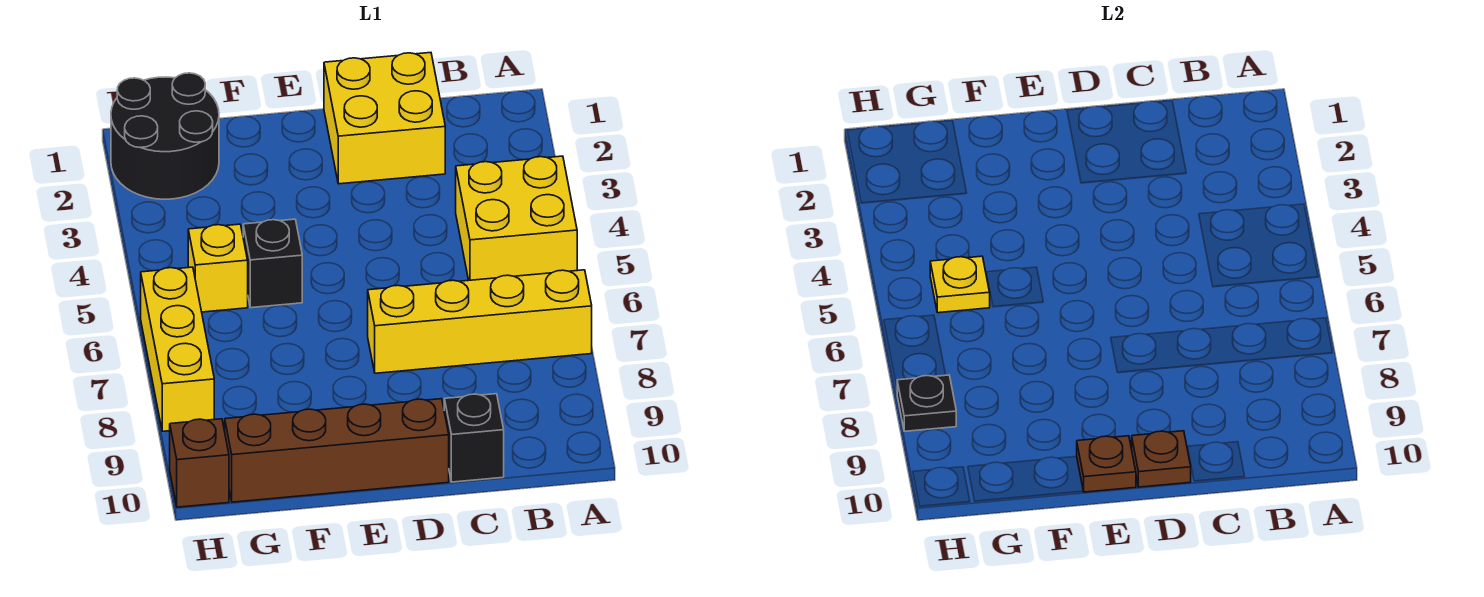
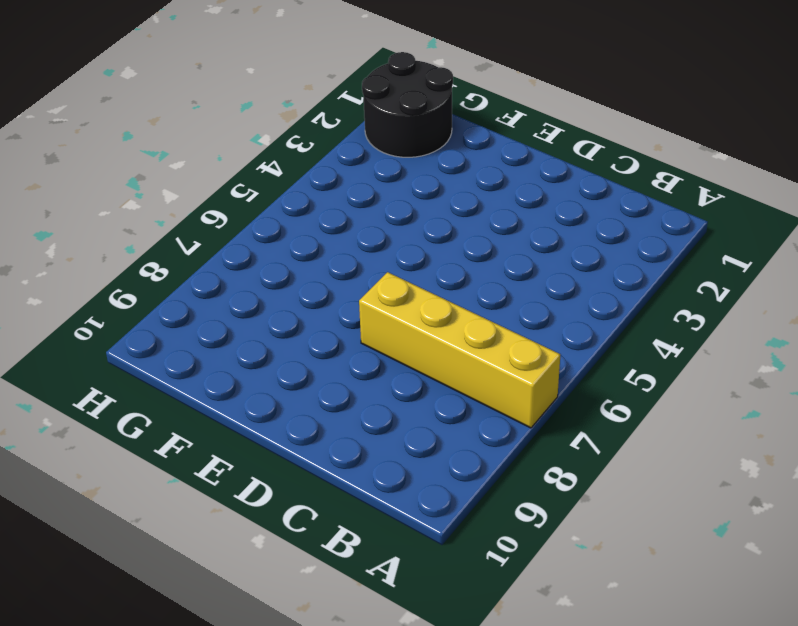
none -> yellow brick A4:B5 level 1
none -> yellow brick C1:D2 level 1
none -> black brick C10 level 1

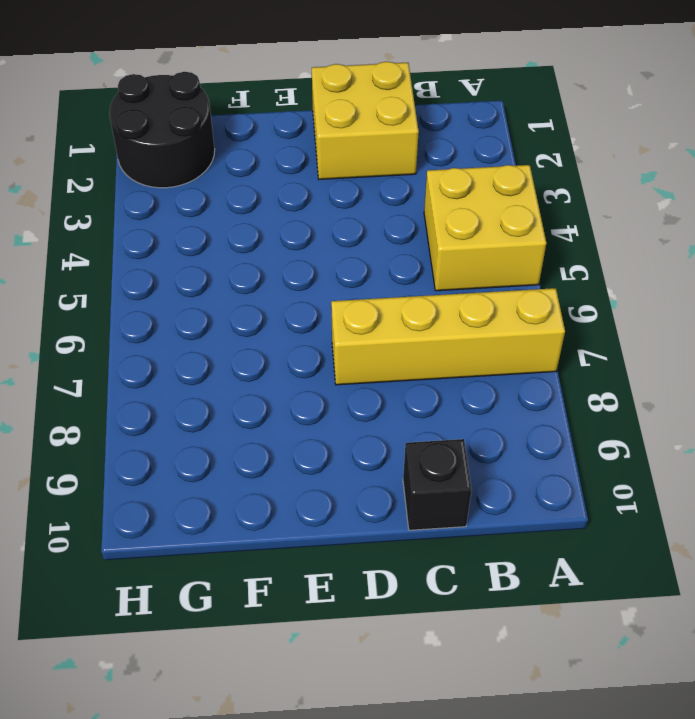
none -> brown brick D10:G10 level 1
none -> black brick F5 level 1
none -> yellow brick G5 level 1

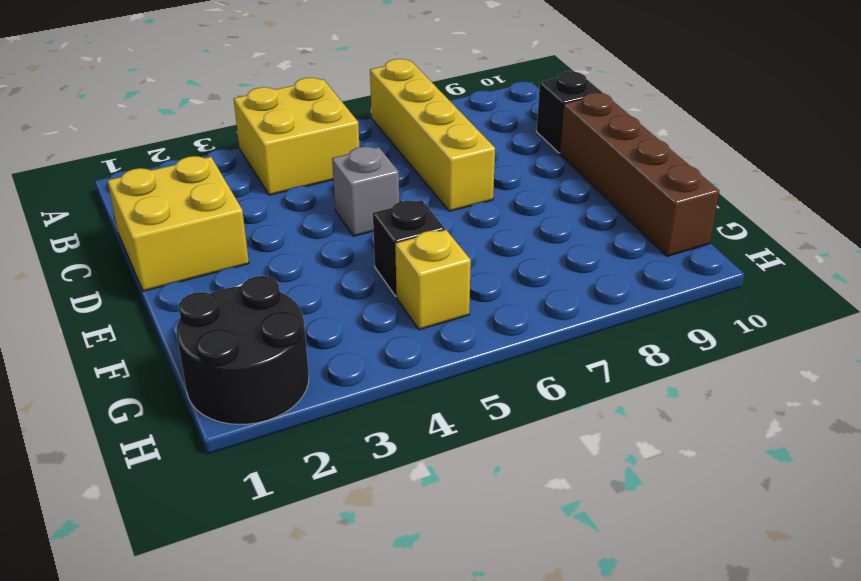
grey brick D5 level 1 -> none
none -> yellow brick H6:H8 level 1
none -> brown brick H10 level 1
none -> brown plate D10 level 2

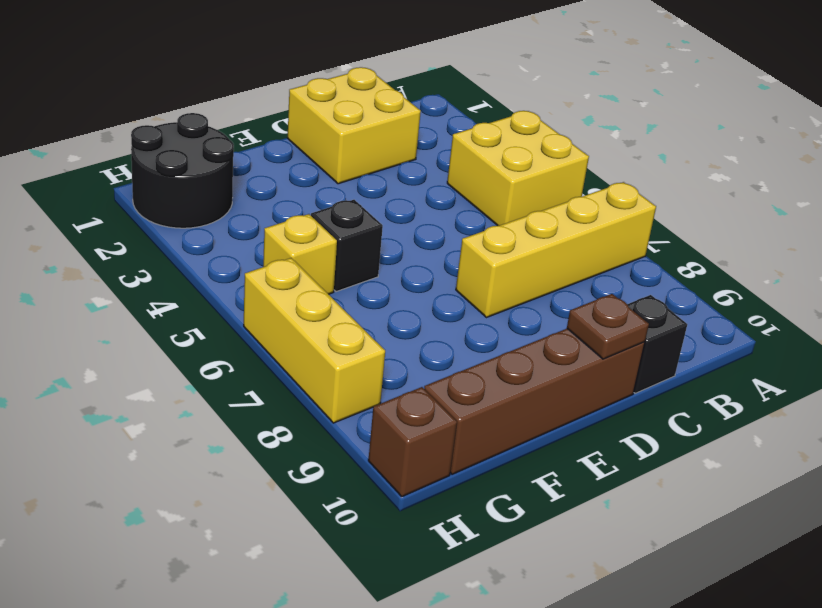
none -> brown plate E10 level 2
none -> yellow plate G5 level 2
none -> black plate H8 level 2

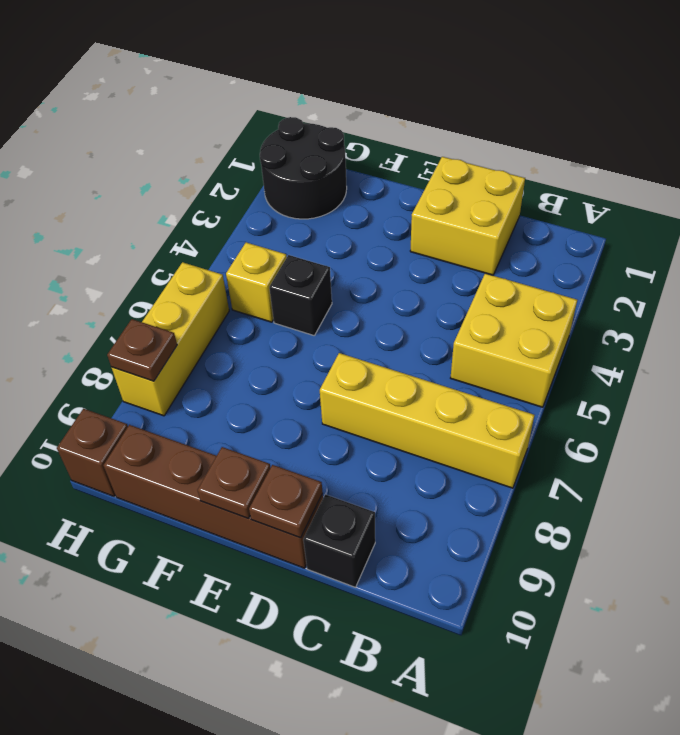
brown plate H8 level 2 -> black plate H8 level 2
none -> yellow plate G5 level 2

